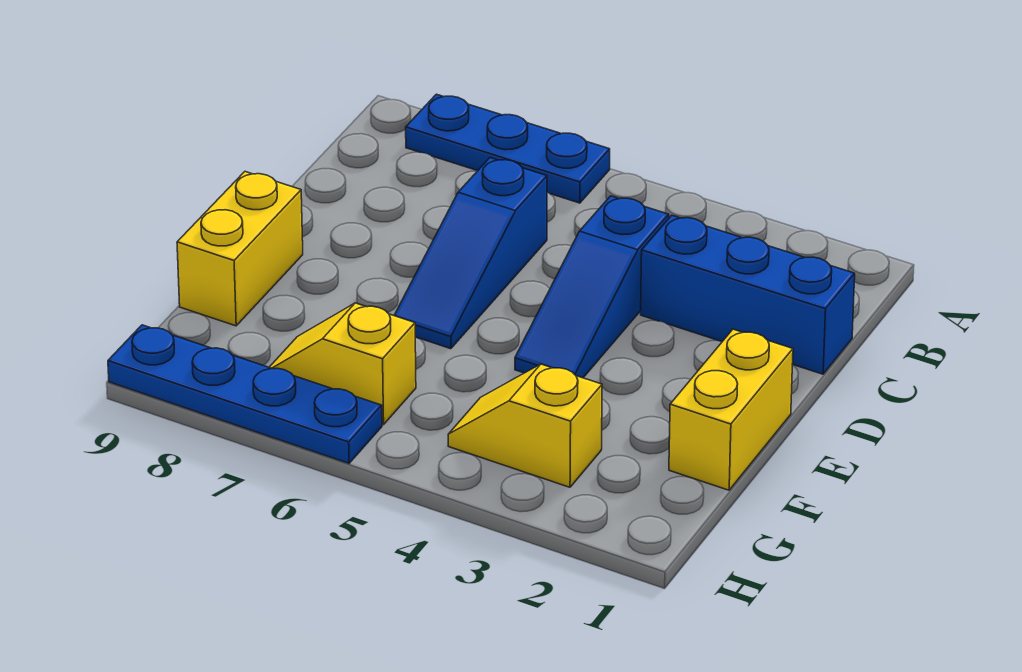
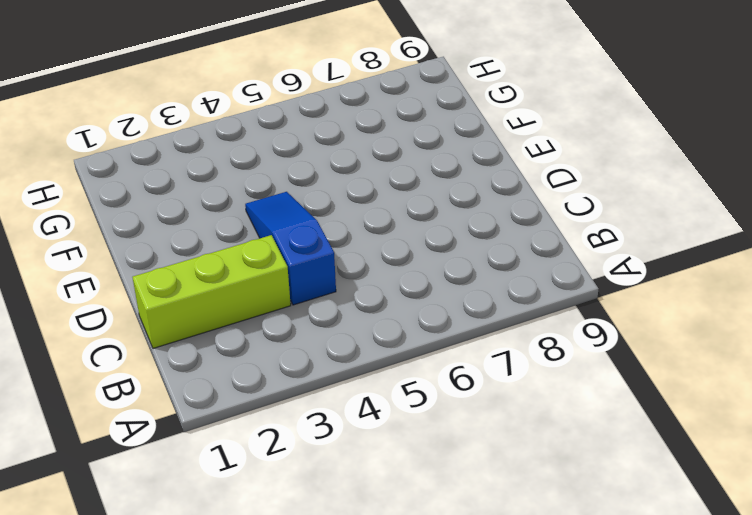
lime brick C1:C3 level 1 -> blue brick C1:C3 level 1
none -> blue plate A6:A8 level 1
none -> blue slope C6:E6 level 1 top C

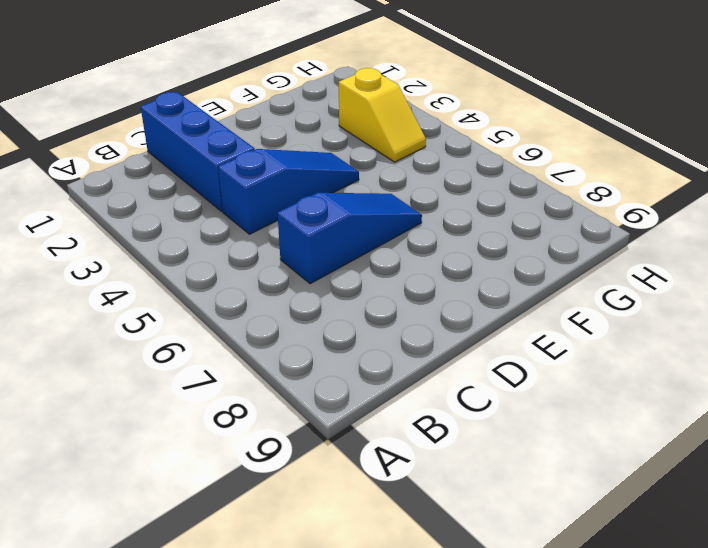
none -> blue plate A6:A8 level 1
none -> yellow brick E1:F1 level 1

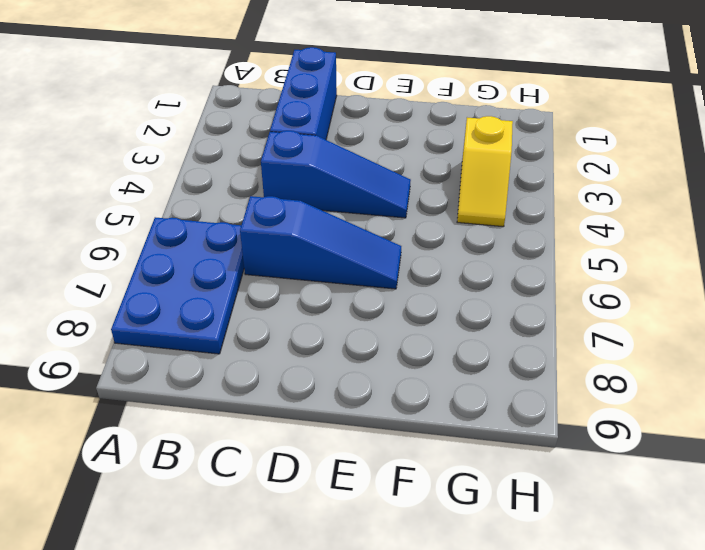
blue plate A6:B8 level 1 -> blue plate A6:A8 level 1
none -> yellow brick E1:F1 level 1
none -> yellow brick E9:F9 level 1

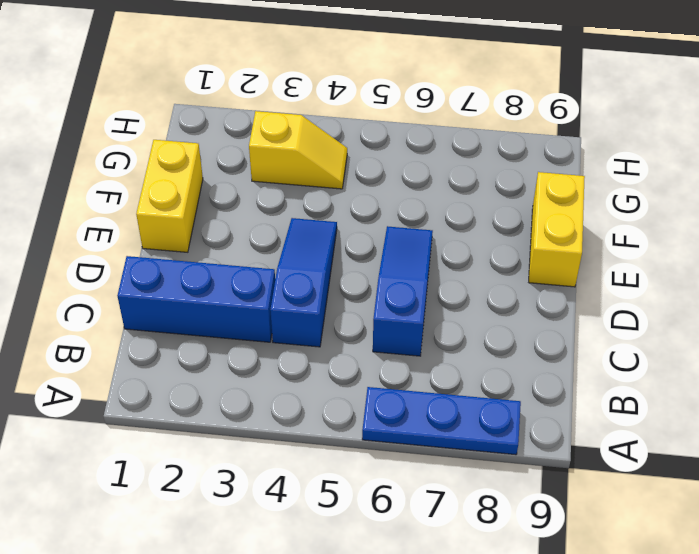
none -> yellow slope G6:G7 level 1 top 6
none -> blue plate H6:H9 level 1

